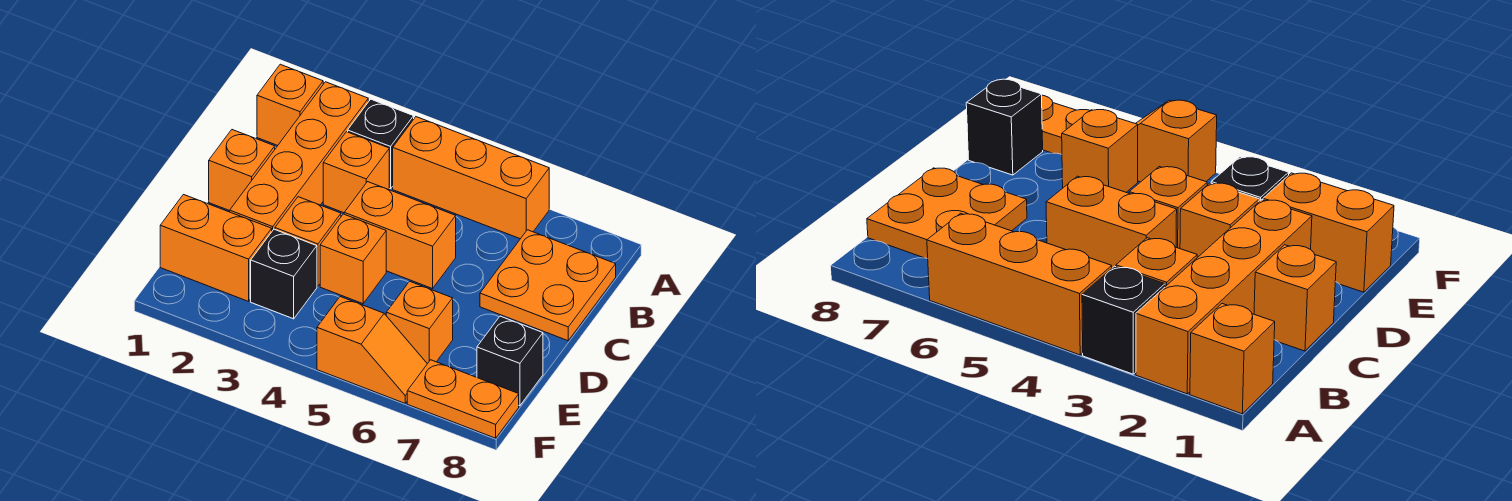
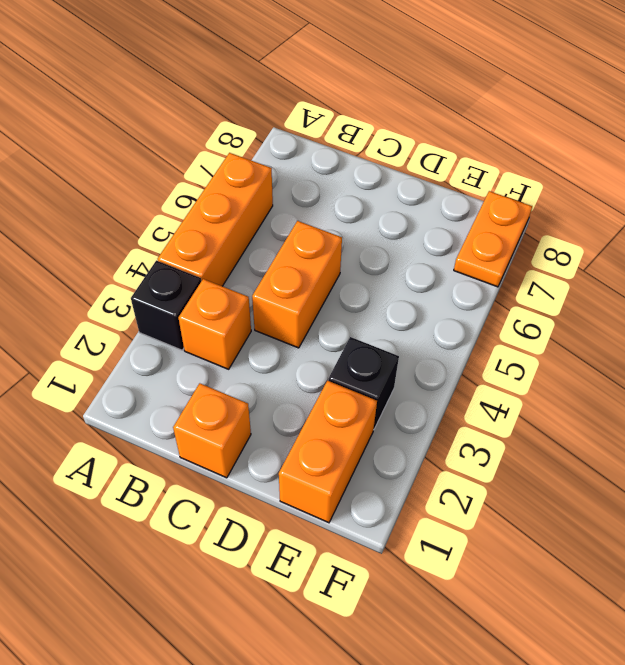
none -> orange brick A1 level 1
none -> orange brick A2:D2 level 1
none -> orange plate B7:C8 level 1

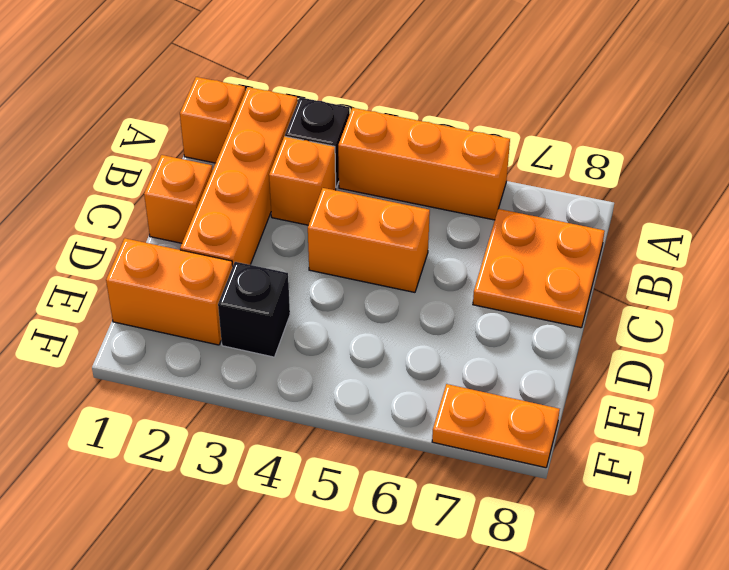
none -> orange brick D3 level 1
none -> orange brick D4 level 1
none -> orange brick E6 level 1

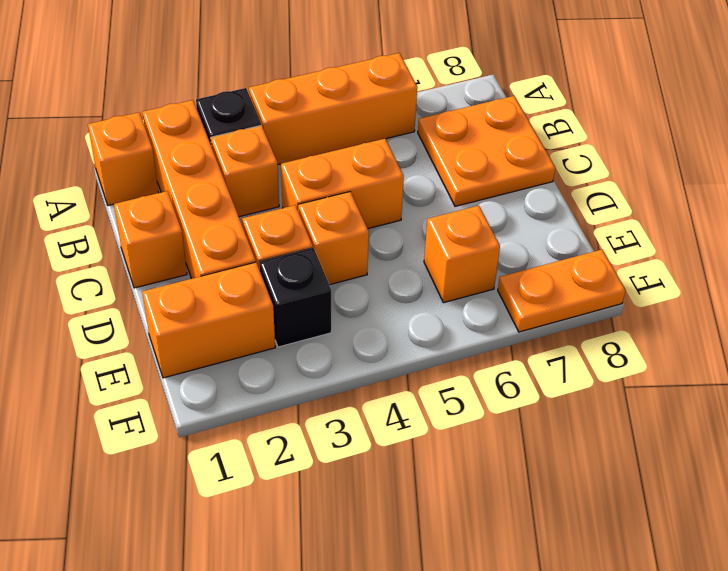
none -> black brick E8 level 1
none -> orange slope F5:F6 level 1 top 5

